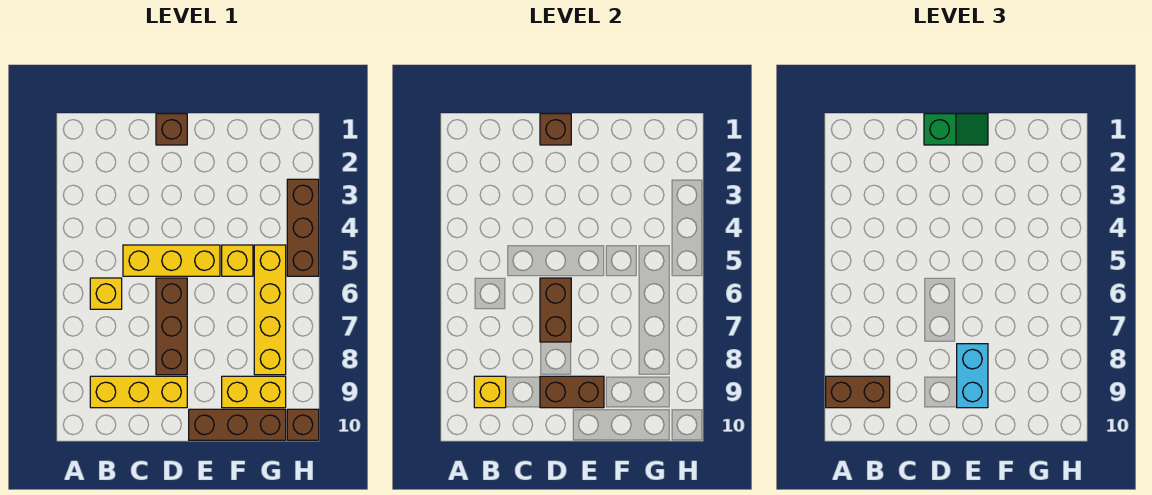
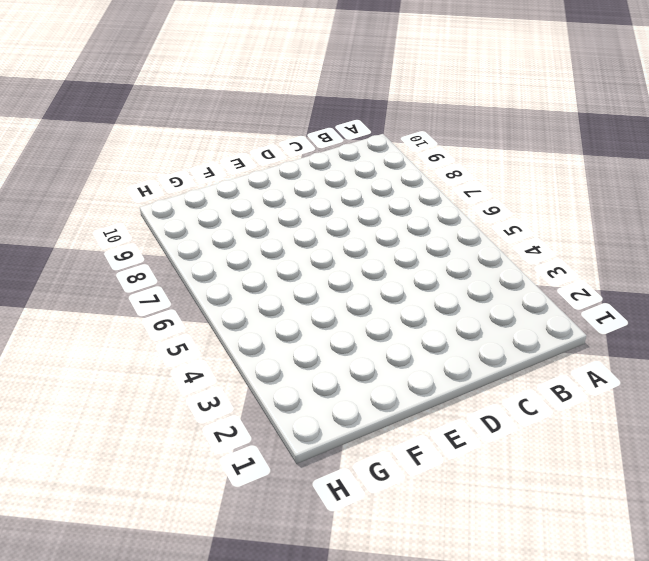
none -> yellow brick B6 level 1
none -> yellow brick B9:D9 level 1
none -> yellow brick C5:E5 level 1

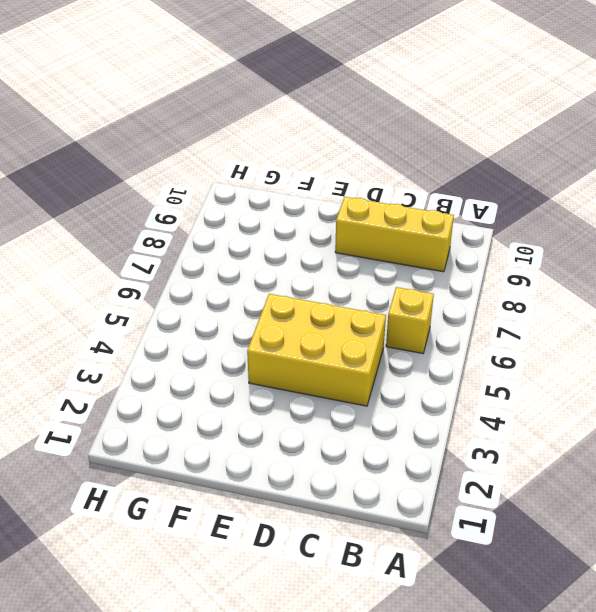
yellow brick C4:E5 level 1 -> yellow brick C5:E5 level 1
none -> brown brick D1 level 1
none -> brown brick D6:D8 level 1
none -> brown brick E10:G10 level 1

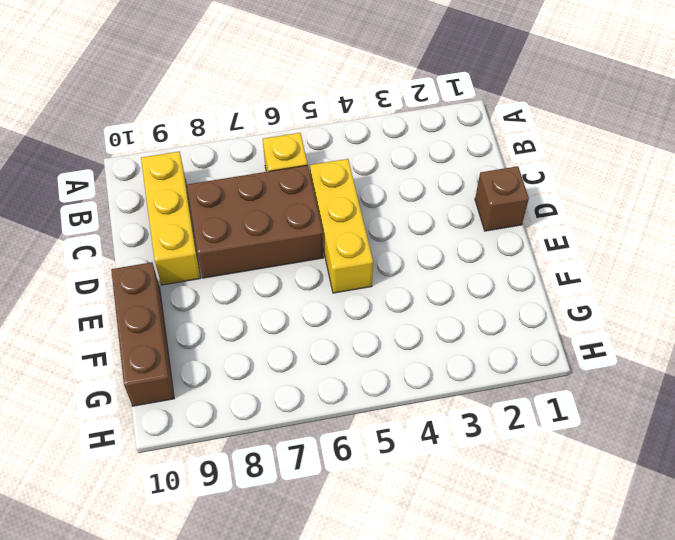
brown brick C6:D8 level 1 -> brown brick D6:D8 level 1
none -> yellow brick F5 level 1
none -> yellow brick F9:G9 level 1
none -> yellow brick G5:G8 level 1

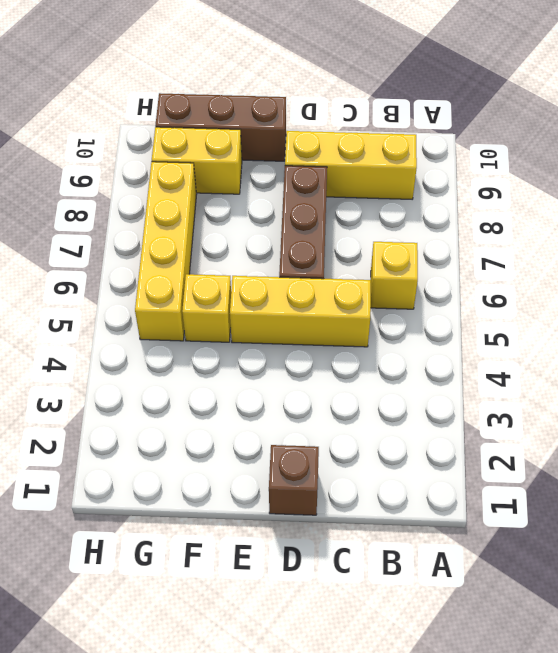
none -> brown brick H3:H5 level 1
none -> brown brick H10 level 1
none -> yellow brick B9 level 2

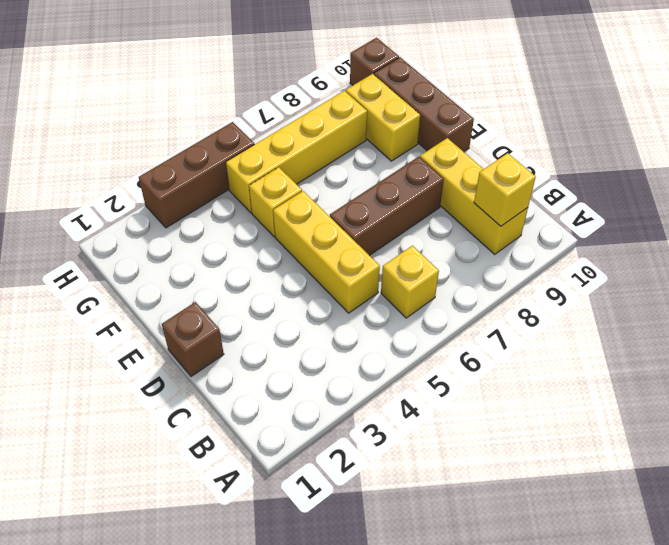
none -> brown brick D1 level 2
none -> brown brick D6:D7 level 2
none -> brown brick D9:E9 level 2

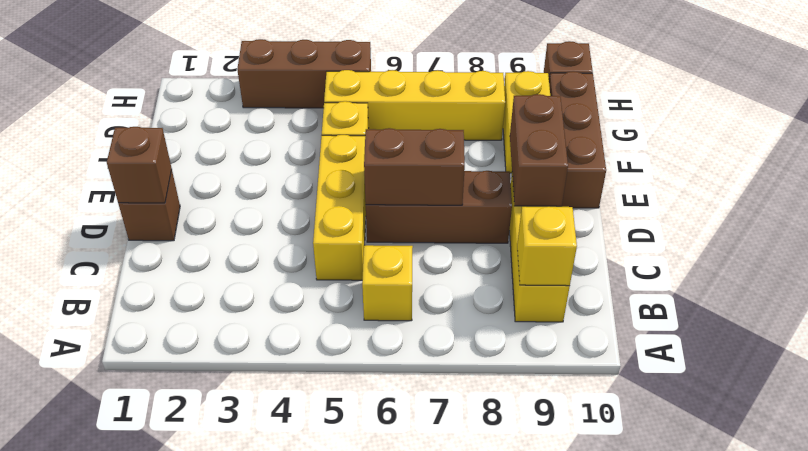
none -> brown brick A9:B9 level 3
none -> green slope D1:E1 level 3 top D
none -> cyan brick E8:E9 level 3

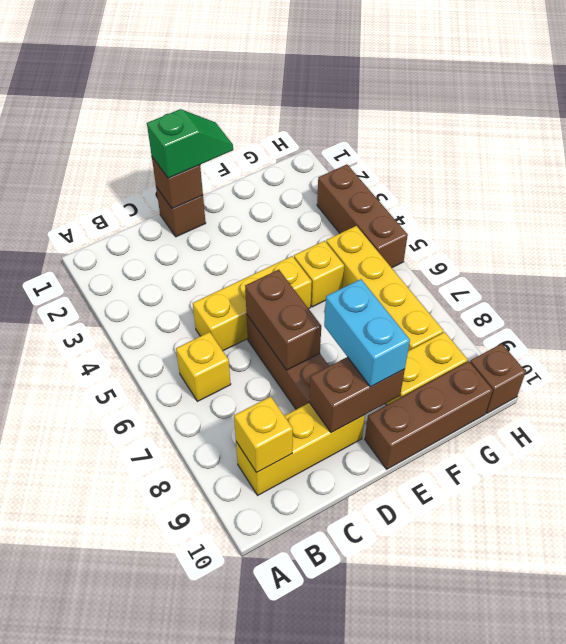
none -> brown brick A9:B9 level 3

